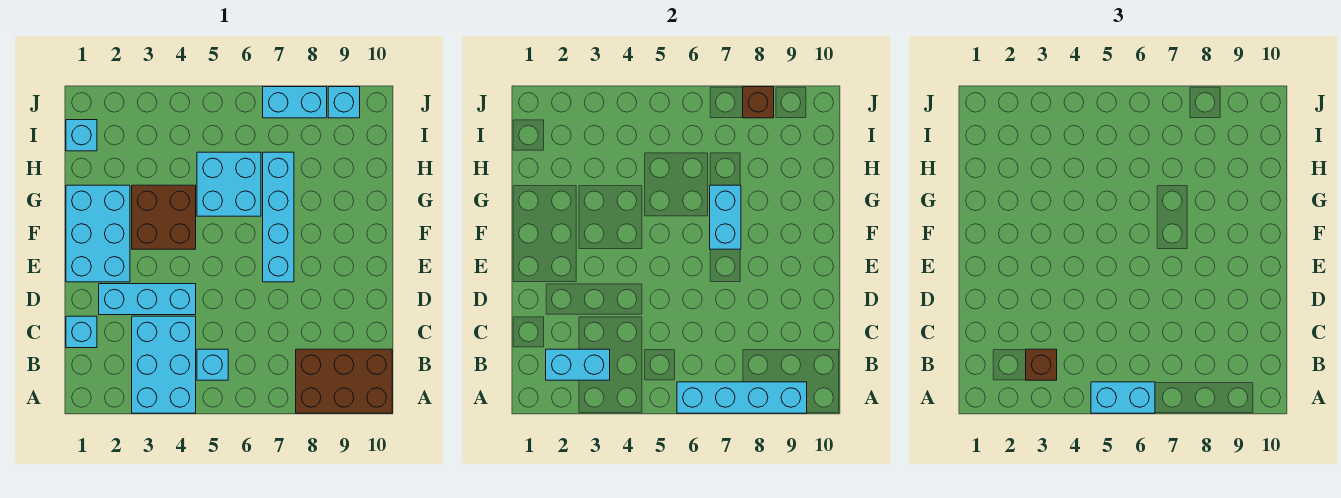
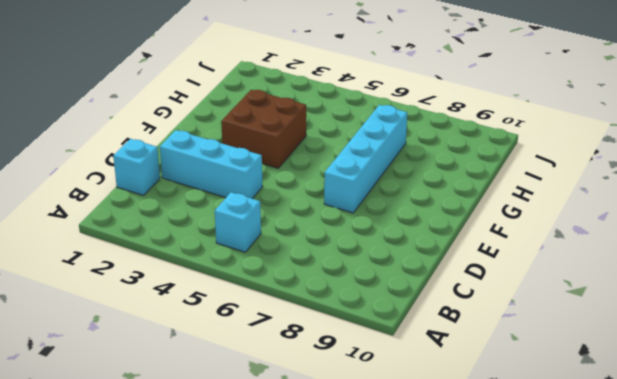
none -> cyan brick A3:C4 level 1
none -> brown brick A8:B10 level 1
none -> cyan brick E1:G2 level 1

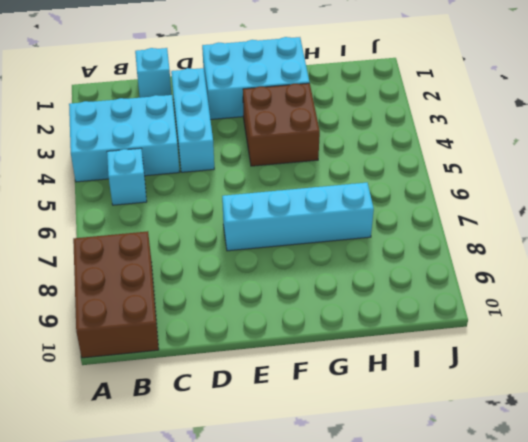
none -> cyan brick G5:H6 level 1
none -> cyan brick I1 level 1
none -> cyan brick J7:J8 level 1

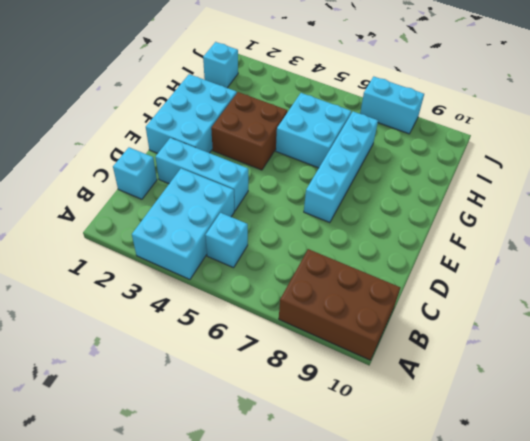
none -> cyan brick J9 level 1
none -> cyan brick A6:A9 level 2
none -> cyan brick B2:B3 level 2

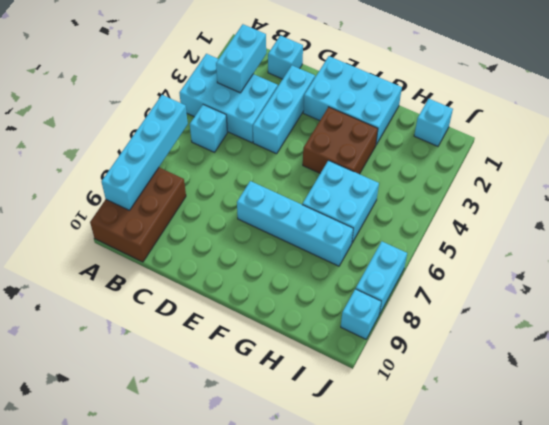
none -> cyan brick F7:G7 level 2
none -> brown brick J8 level 2
none -> cyan brick A5:A6 level 3

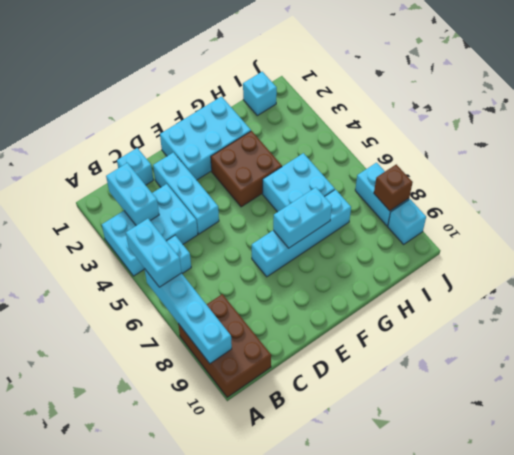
none -> brown brick B3 level 3

